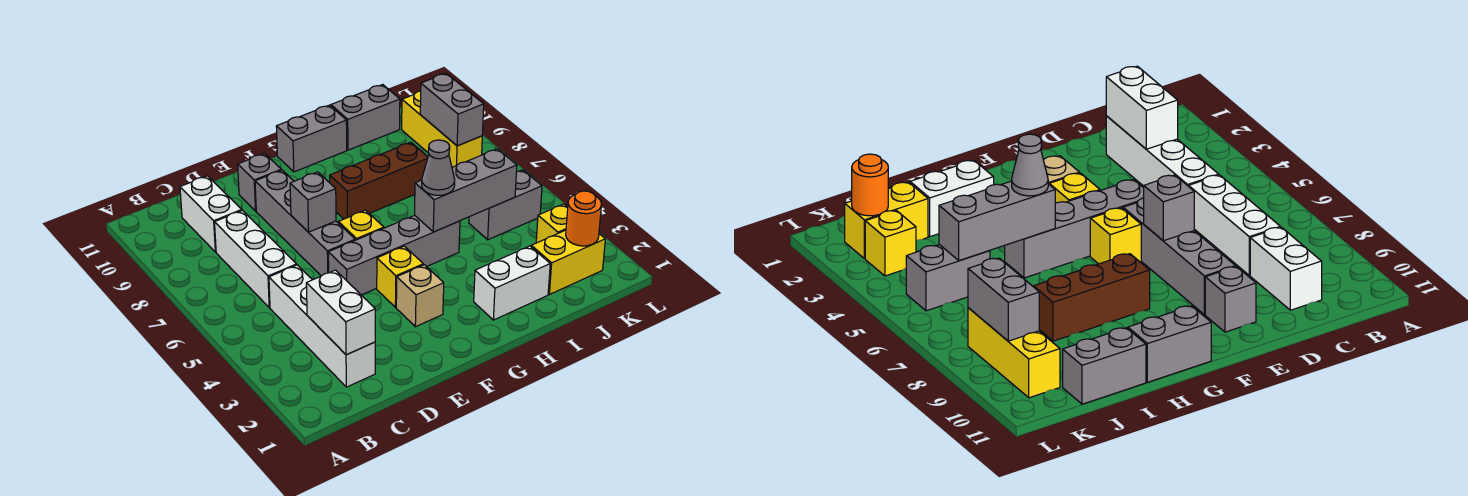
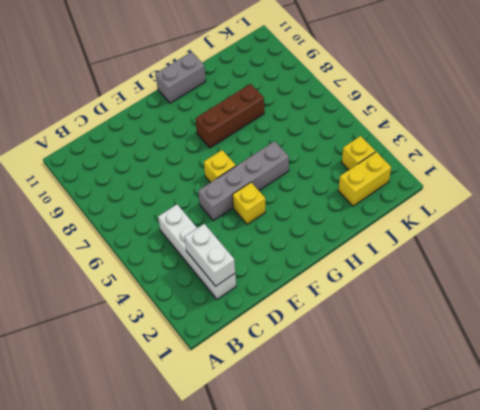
none -> white brick C6:C8 level 1
none -> white brick C9:C10 level 1
none -> grey brick E6:E9 level 1

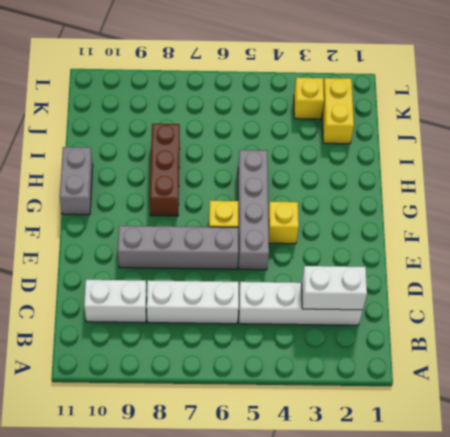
none -> grey brick E10 level 1
none -> tan brick F3 level 1
none -> white brick H2:I2 level 1

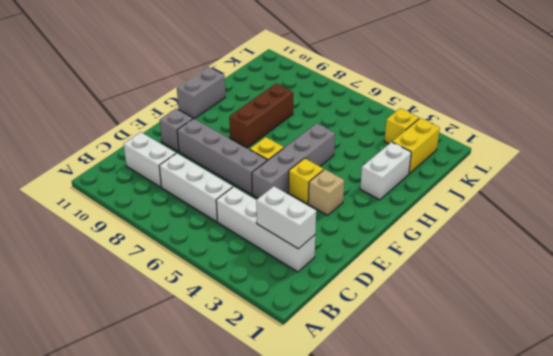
none -> grey brick I11:J11 level 1
none -> grey brick J5:K5 level 1
none -> yellow brick K8:K10 level 1

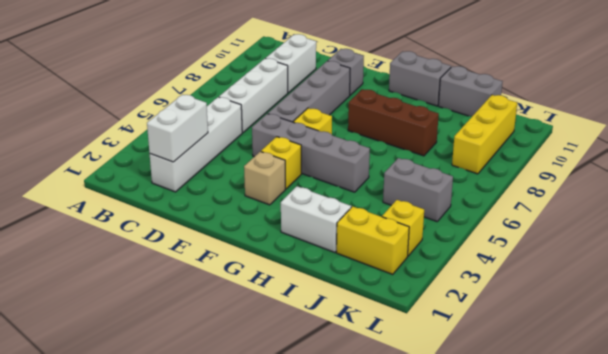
none -> grey brick E7 level 2
none -> grey brick H5:J5 level 2
none -> orange round brick K2 level 2

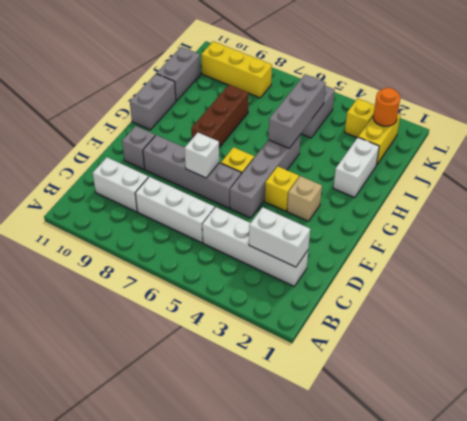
white brick E7 level 2 -> grey brick E7 level 2
none -> grey brick K8:K9 level 2
none -> grey cone H5 level 3

